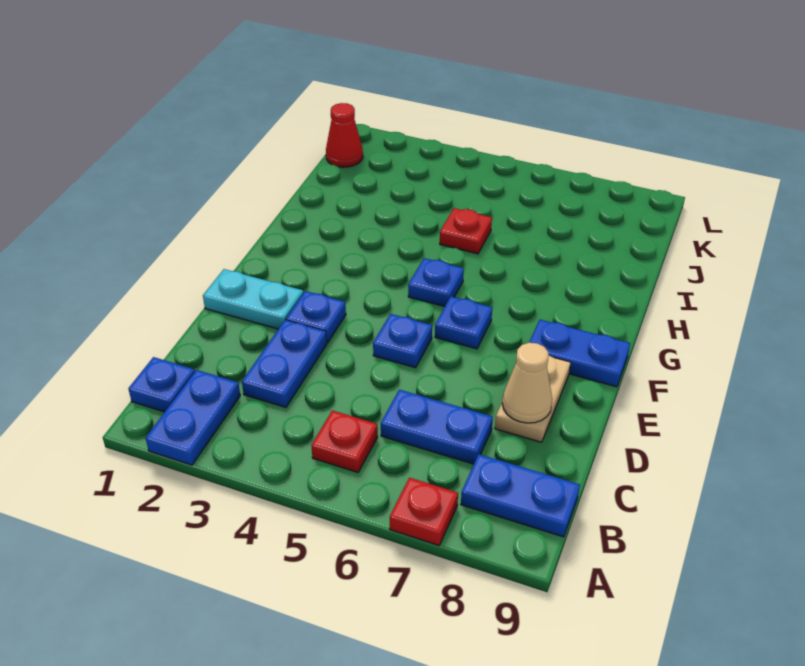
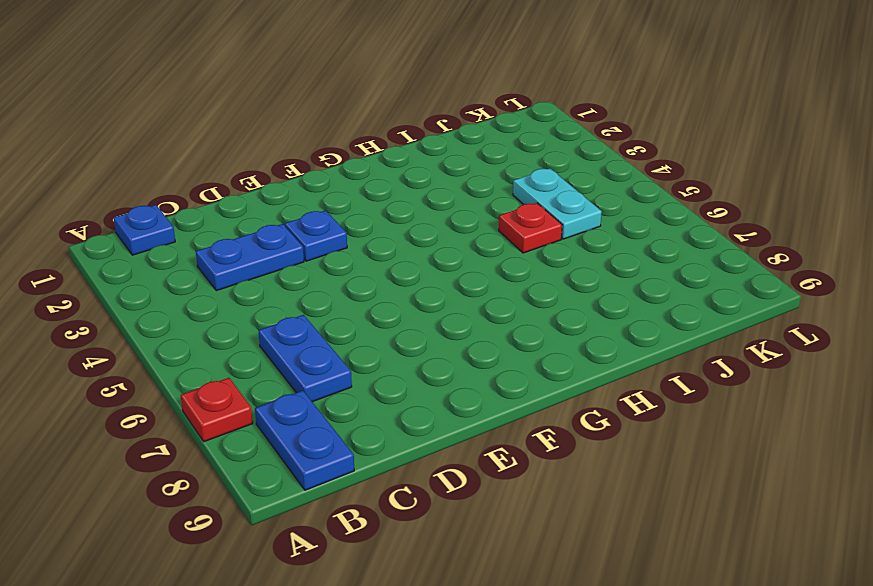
cyan plate J4:J5 level 1 -> cyan plate E1:E2 level 1
none -> blue plate A2:B2 level 1
none -> red plate B5 level 1
none -> tan plate D8:E8 level 1

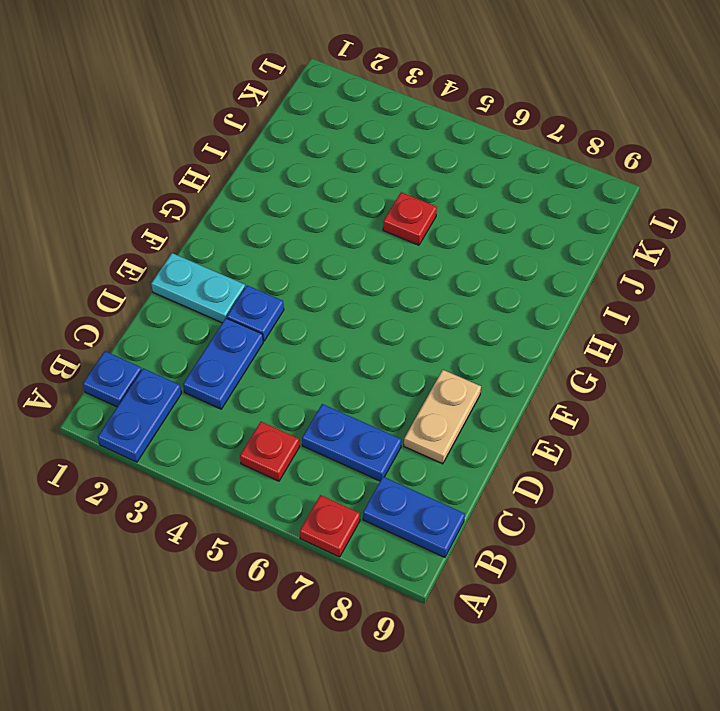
none -> blue plate E5 level 1
none -> blue plate F6 level 1
none -> blue plate F8:F9 level 1

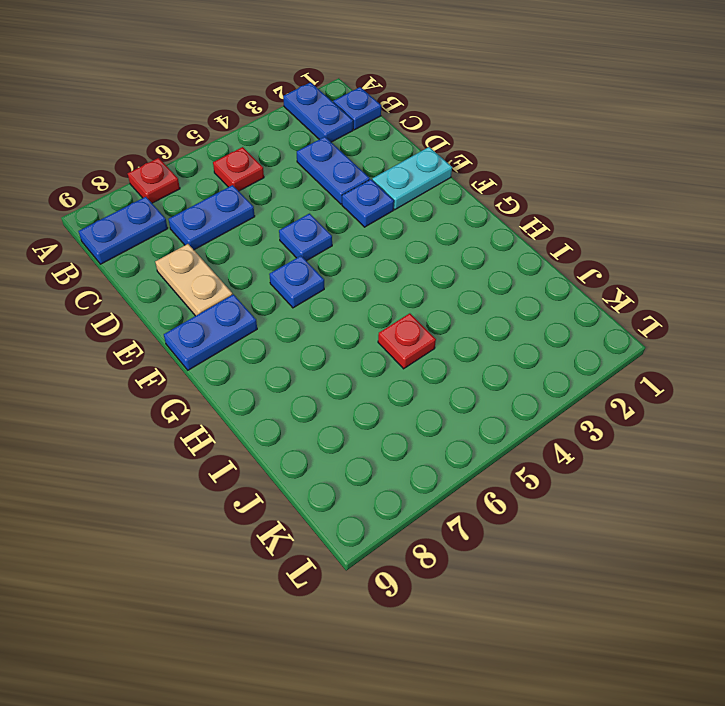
none -> blue plate G5 level 1
none -> red cone K1 level 1
none -> tan cone D8 level 2

